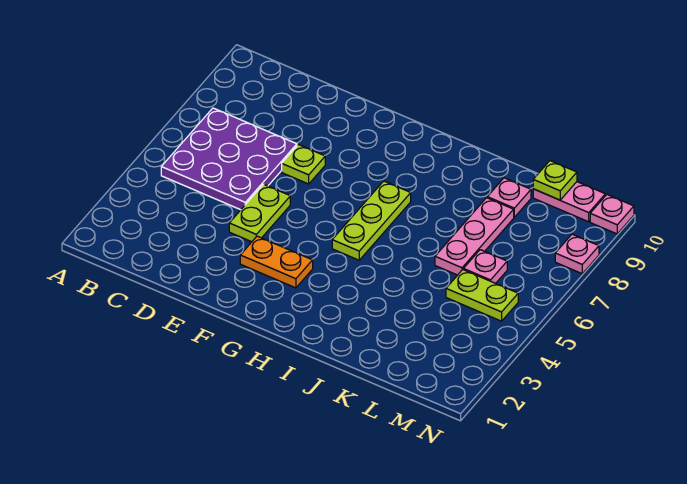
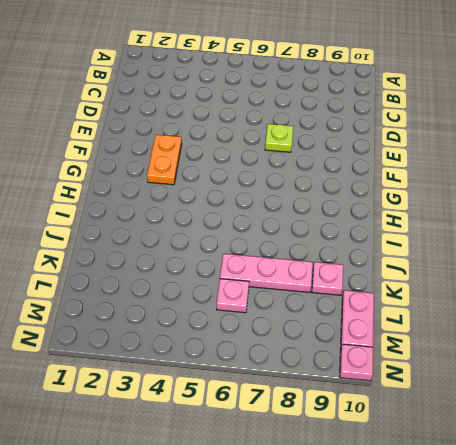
none -> purple plate B5:D7 level 1
none -> lime plate E4:E5 level 1
none -> lime plate H5:H7 level 1

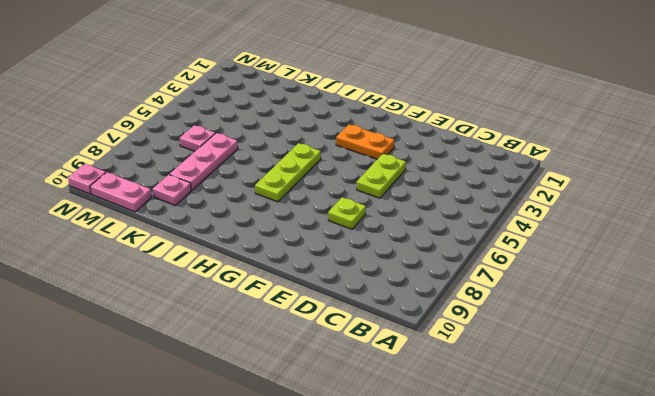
none -> purple plate B5:D7 level 1
none -> lime plate L5:M5 level 1
none -> pink plate N8 level 1

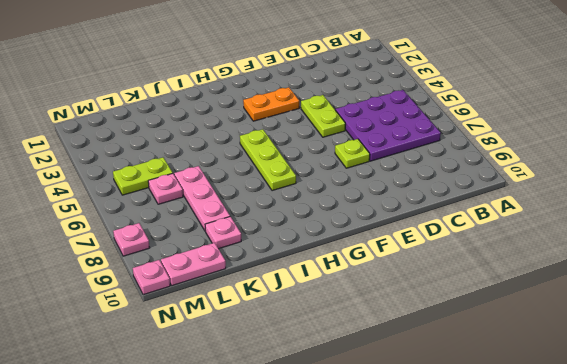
none -> lime plate L10 level 2

